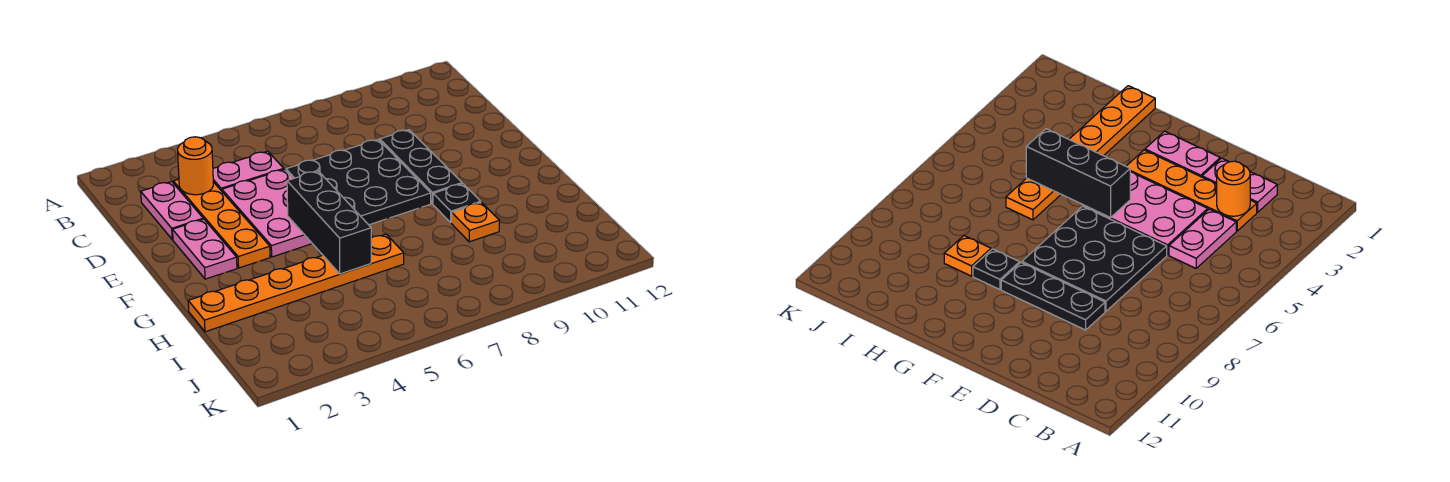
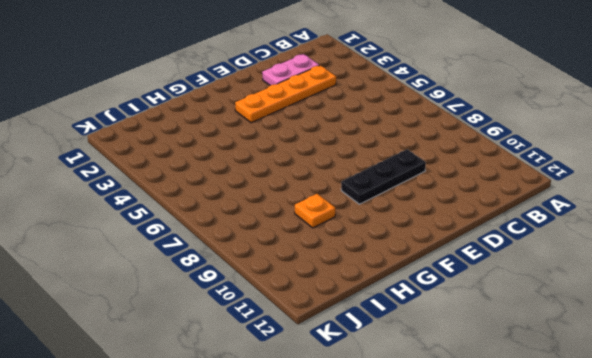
none -> pink plate C4:C5 level 1
none -> pink plate D4:F5 level 1
none -> black plate D6:F8 level 1

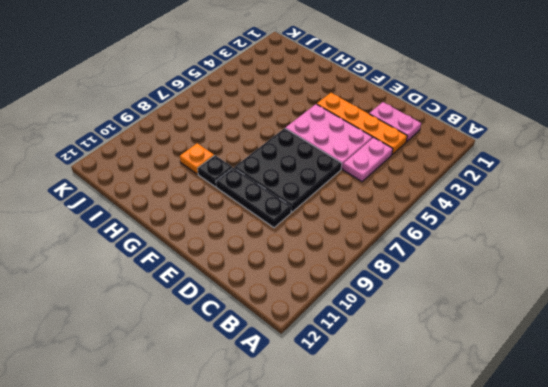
none -> pink plate E2:F2 level 1
none -> orange plate H1:H6 level 1
none -> orange round brick C3 level 2

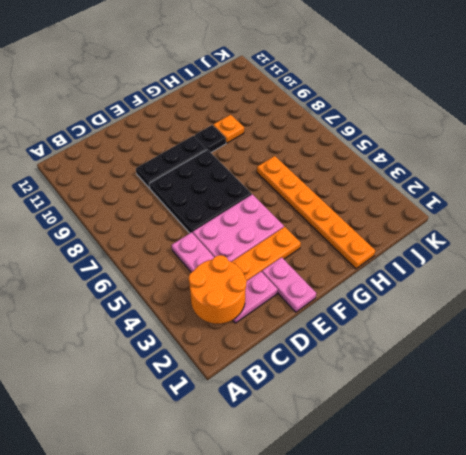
orange round brick B2:C3 level 2 -> orange round brick C3 level 2
pink plate E1:E2 level 1 -> pink plate E2:F2 level 1
none -> black brick F5:H5 level 2

